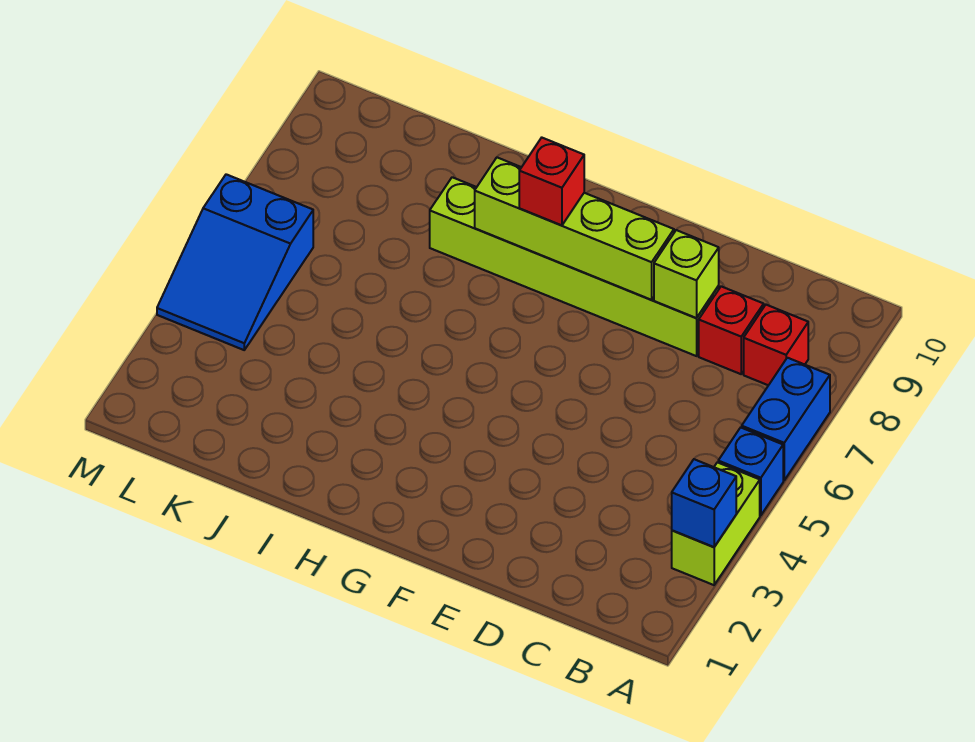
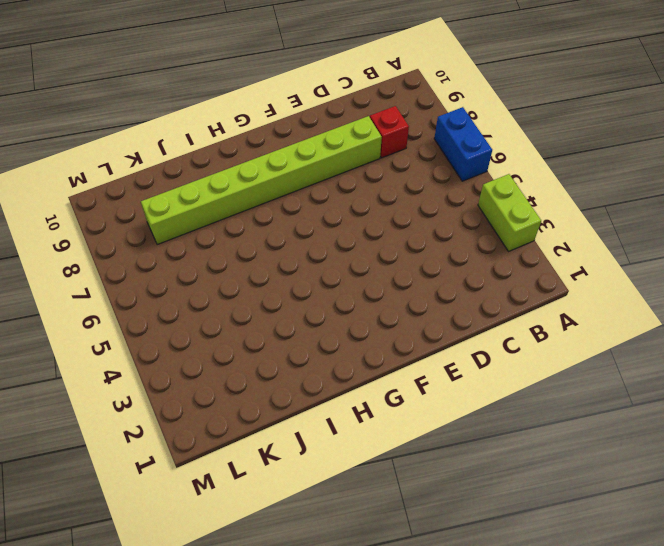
lime brick D8:K8 level 1 -> lime brick D8:I8 level 1
none -> blue brick A5 level 1
none -> red brick B8 level 1

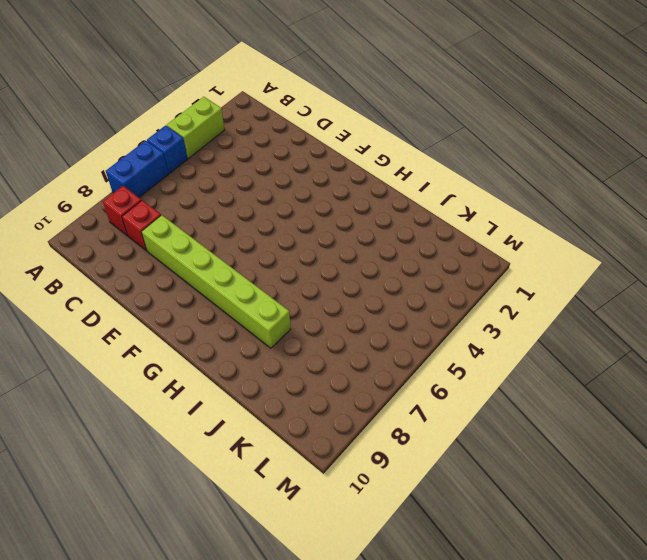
none -> blue slope L4:M6 level 1 top 6
none -> blue brick A3 level 2

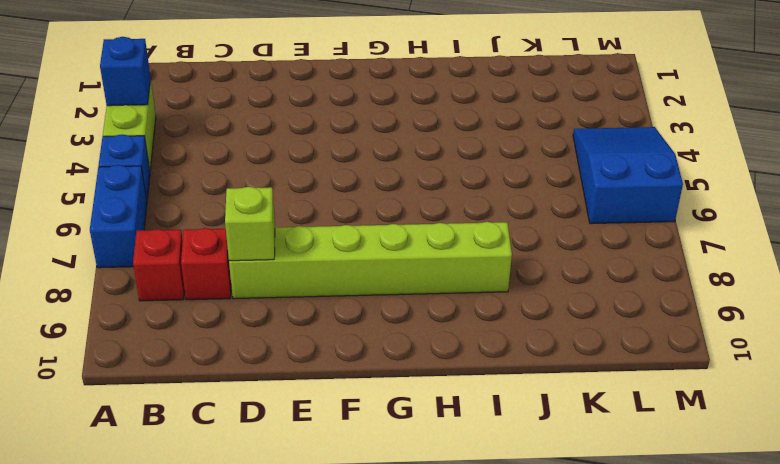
none -> lime brick E8:H8 level 2
none -> red brick G8 level 3

